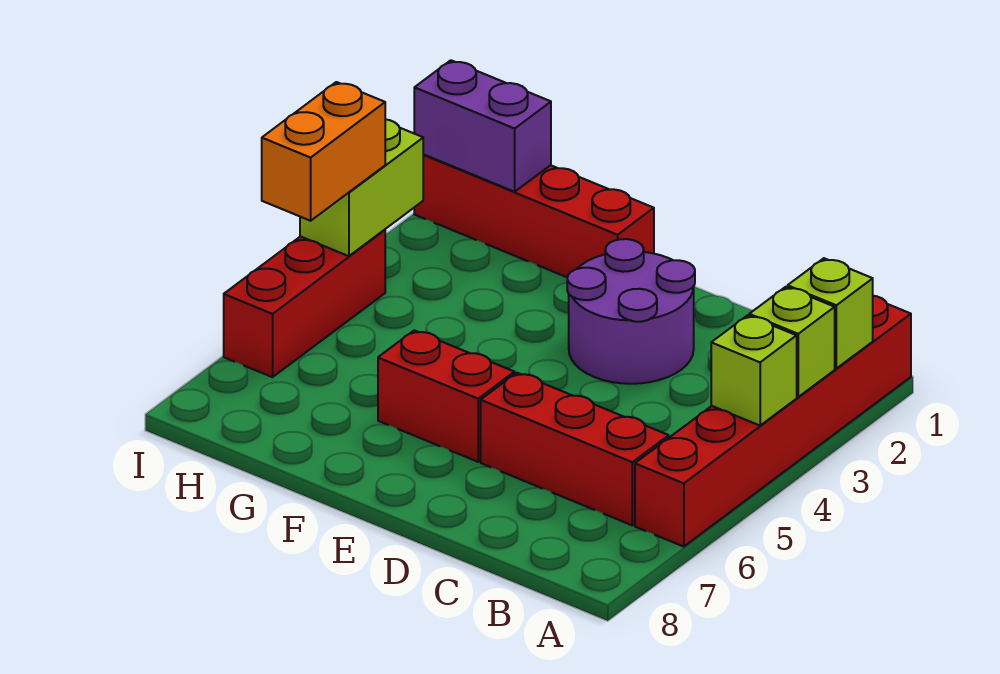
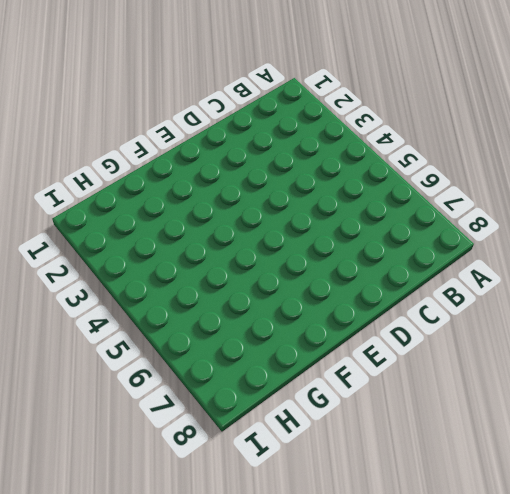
none -> red brick A1:A6 level 1
none -> red brick B6:D6 level 1
none -> purple round brick D2:E3 level 1

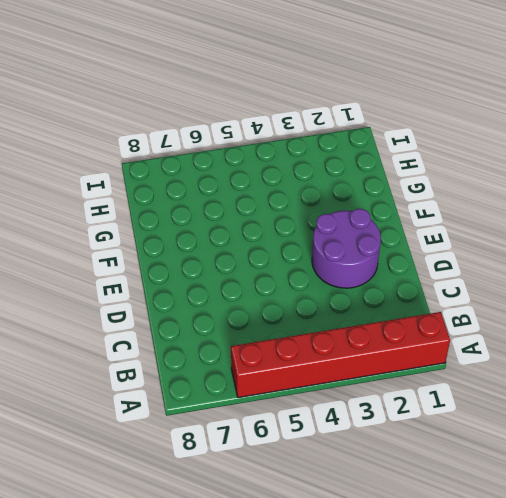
none -> red brick B6:D6 level 1
none -> red brick E6:F6 level 1
none -> red brick F1:I1 level 1

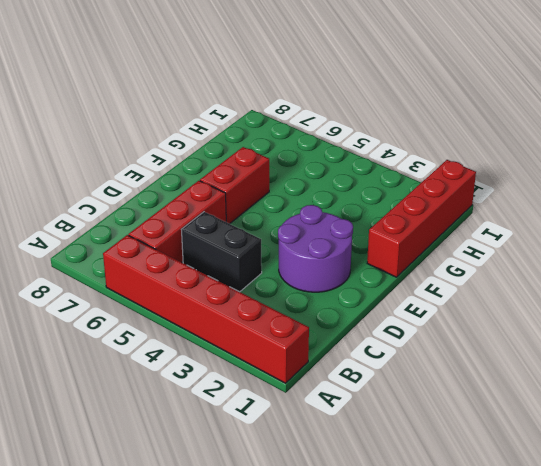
black brick C4:C5 level 1 -> none
none -> red brick I4:I6 level 1
none -> lime brick A2 level 2
none -> lime brick A3 level 2

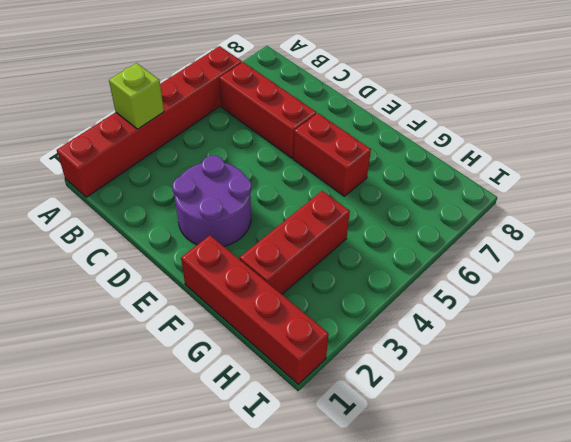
red brick G2:G4 level 1 -> red brick I4:I6 level 1
none -> lime brick A2 level 2
none -> lime brick A4 level 2
none -> purple brick H1:I1 level 2

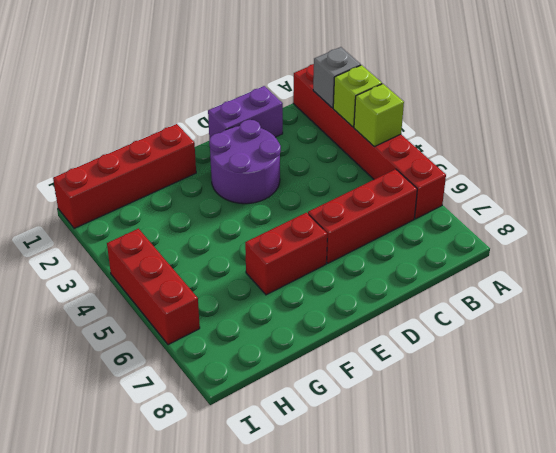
grey brick A2 level 2 -> lime brick A2 level 2
purple brick C1:D1 level 1 -> purple brick H1:I1 level 2
none -> lime brick I3:I4 level 2
none -> orange brick I4:I5 level 3

